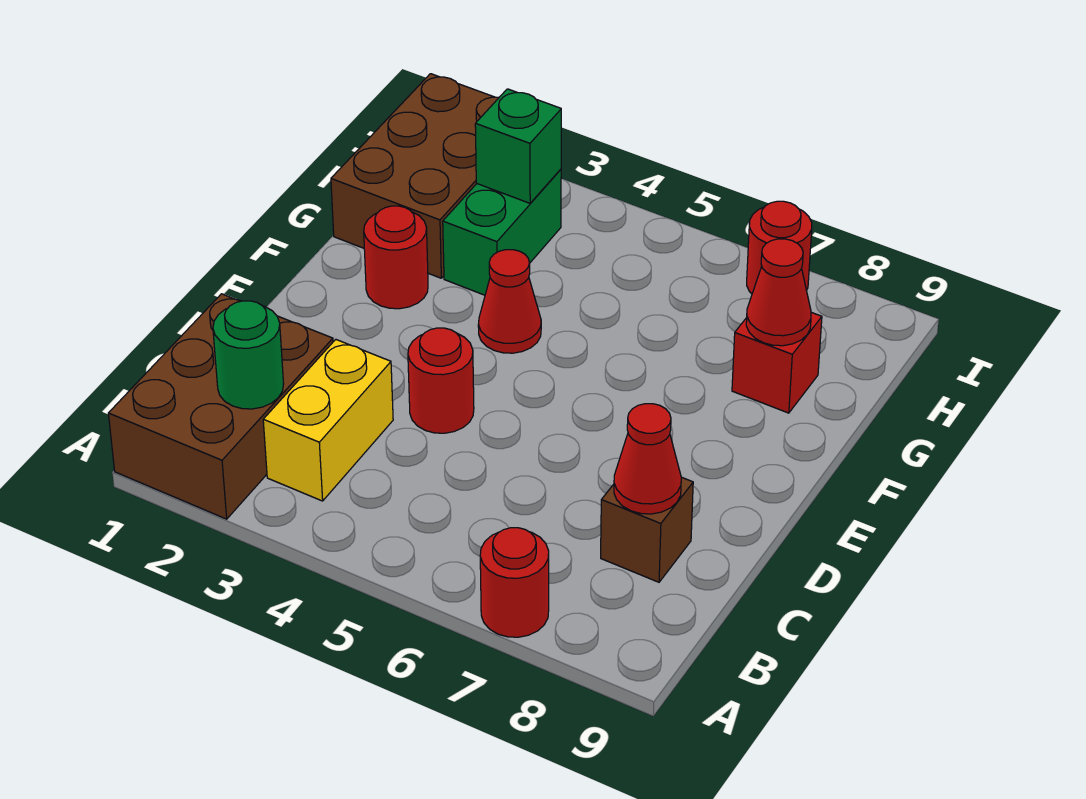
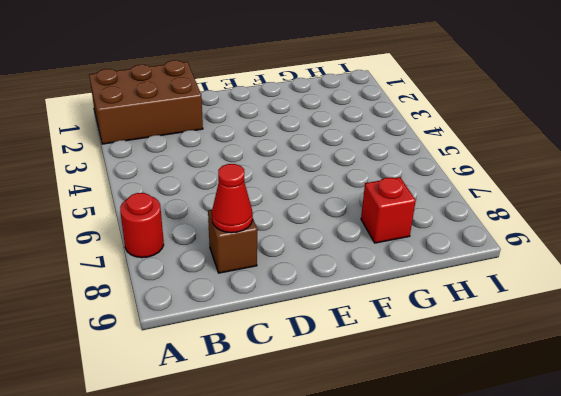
none -> yellow brick B3:C3 level 1
none -> red round brick D4 level 1
none -> red round brick F2 level 1

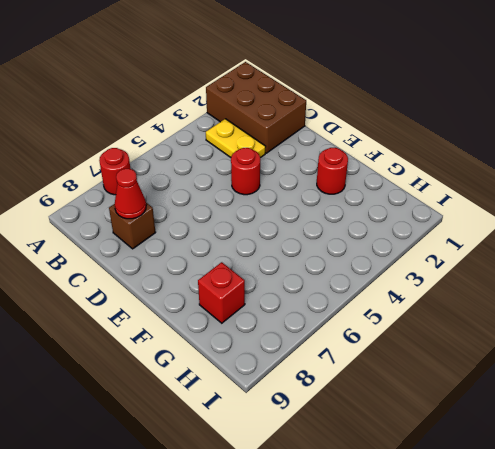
yellow plate B3:C3 level 1 -> yellow brick B3:C3 level 1
none -> red cone F4 level 1
none -> brown brick G1:I2 level 1
none -> green brick G3:H3 level 1

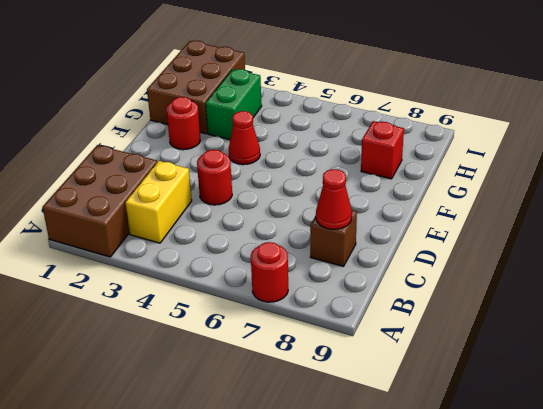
none -> red round brick I7 level 1
none -> green round brick B2 level 2
none -> red cone G8 level 2

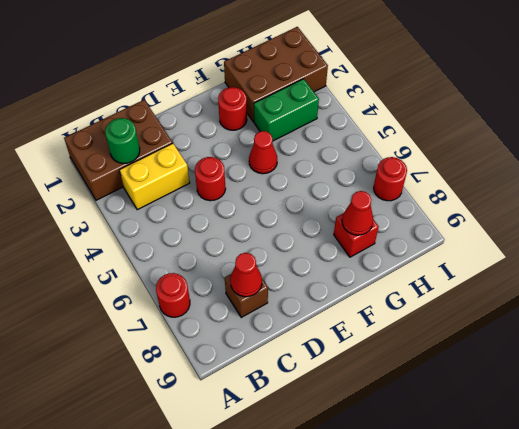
none -> green brick H3 level 2

